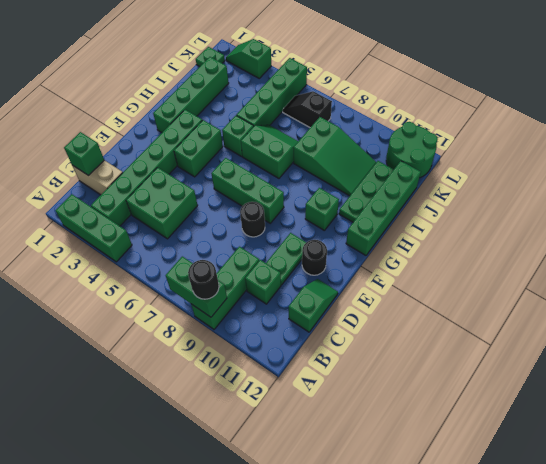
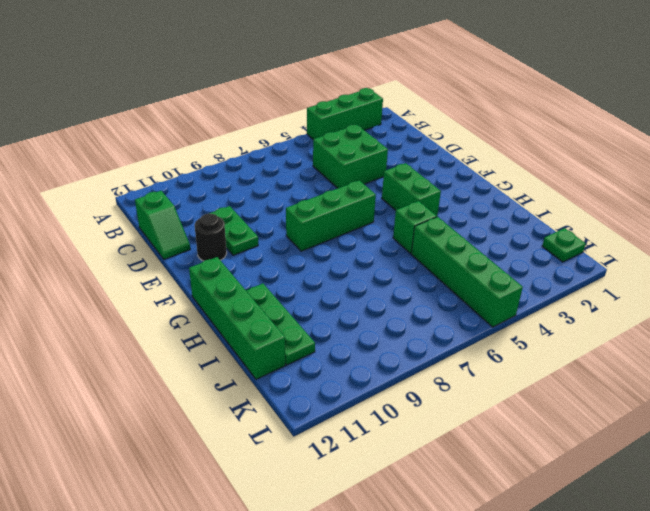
none -> green brick A9:C9 level 1
none -> green brick B3:G3 level 1
none -> tan brick C1:C2 level 1

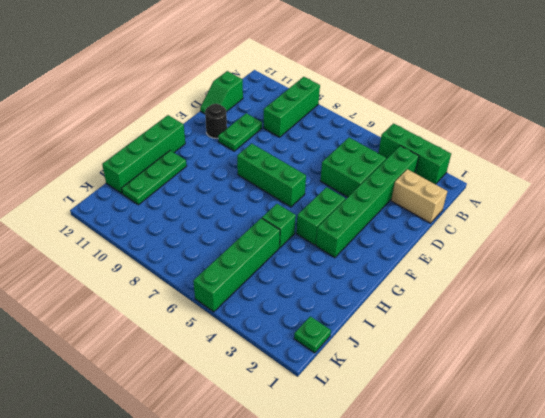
none -> green brick C10 level 1
none -> black round brick E8 level 1
none -> green brick G2:J2 level 1

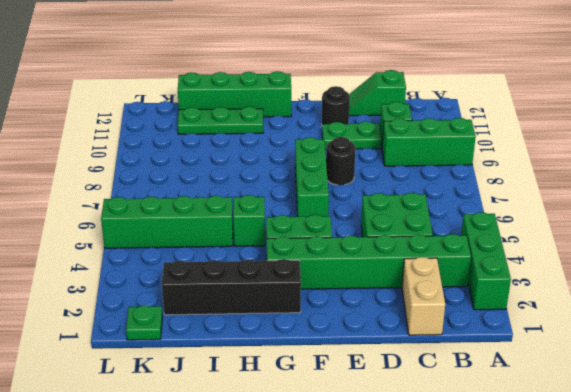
black brick G2:J2 level 1 -> green brick G2:J2 level 1
none -> green brick G10 level 1
none -> green slope H6:I7 level 1 top H
none -> green slope I8:J10 level 1 top 8

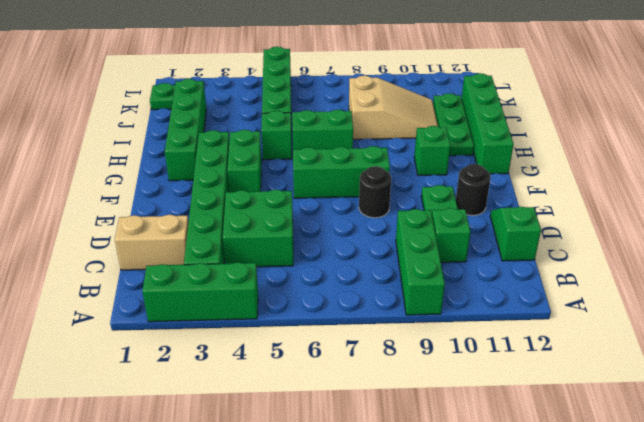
tan slope I8:J10 level 1 top 8 -> green slope I8:J10 level 1 top 8
none -> black slope K6:K7 level 1 top 7
none -> green round brick K11:L12 level 1
none -> green slope L2:L3 level 1 top 3

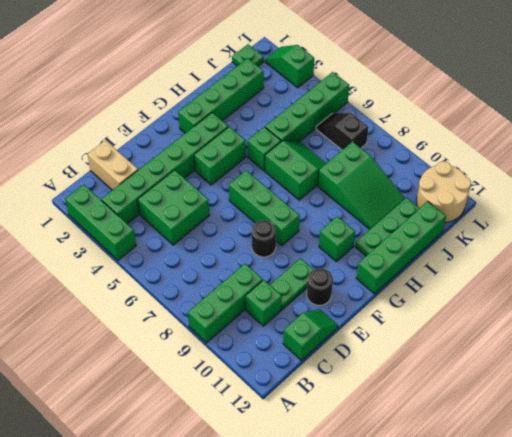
tan round brick K11:L12 level 1 -> green round brick K11:L12 level 1
none -> green brick A8:A9 level 2
none -> green brick C1 level 2
none -> black round brick A9 level 3

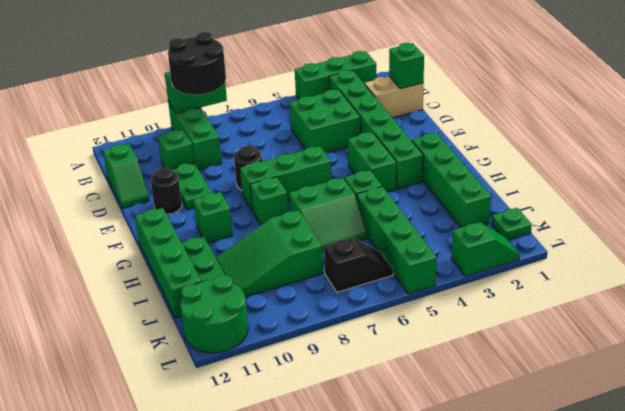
black round brick A8:B9 level 3 -> black round brick A9 level 3
green brick G8 level 1 -> none

